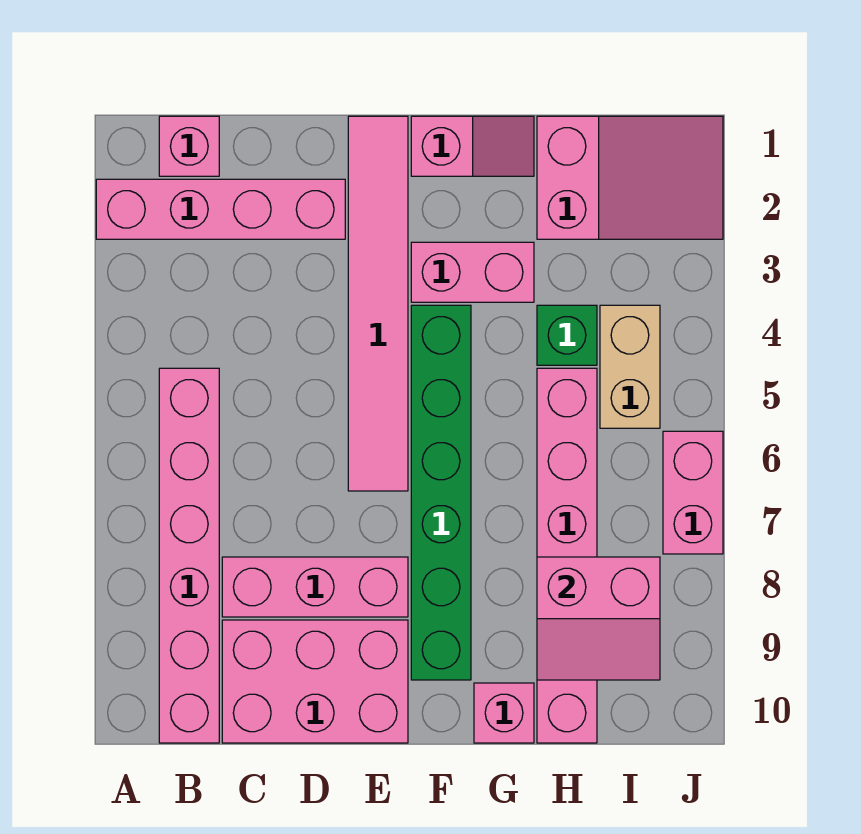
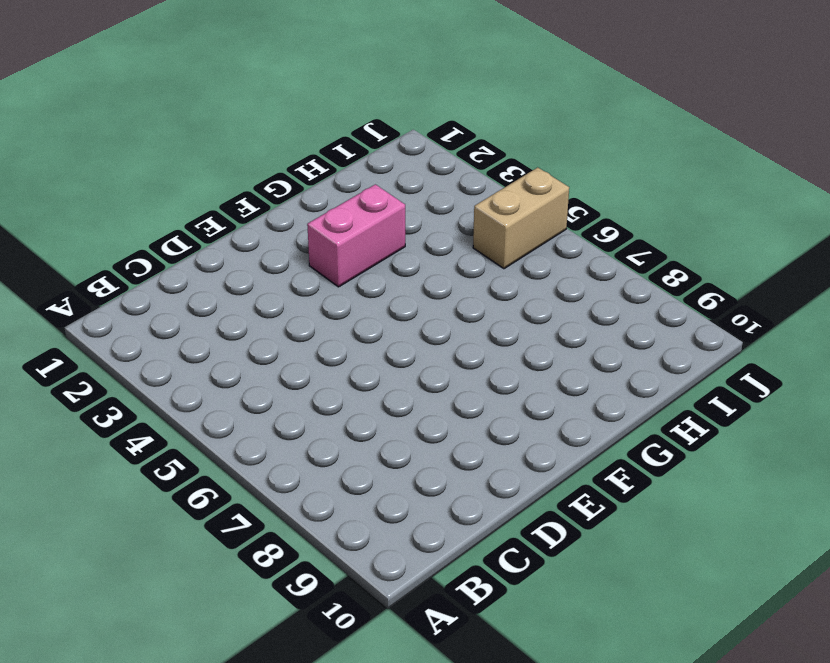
tan brick I5:J5 level 1 -> tan brick I4:I5 level 1
none -> pink brick A2:D2 level 1
none -> pink brick B1 level 1
none -> pink brick B5:B10 level 1

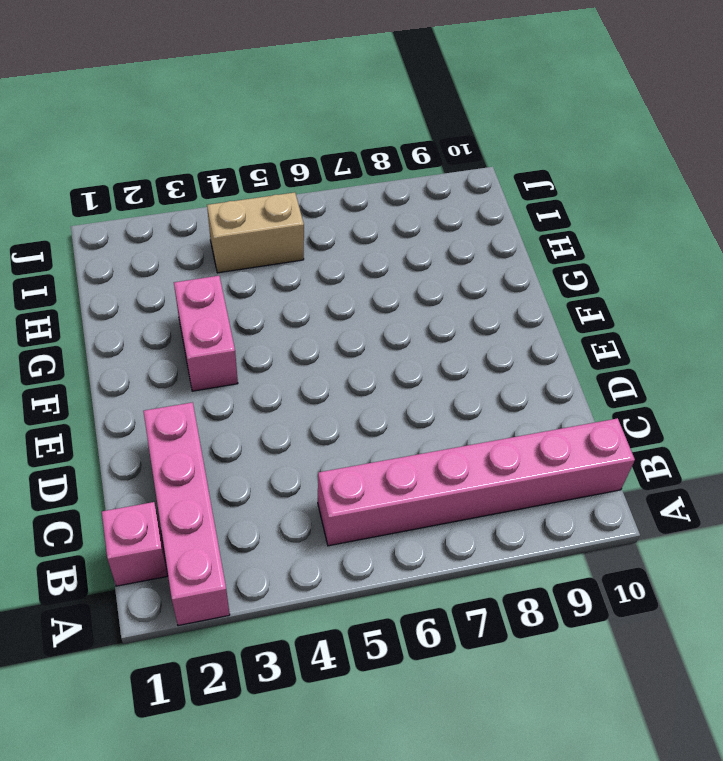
none -> pink brick C8:E8 level 1
none -> pink brick C9:E10 level 1
none -> pink tile E1:E6 level 1

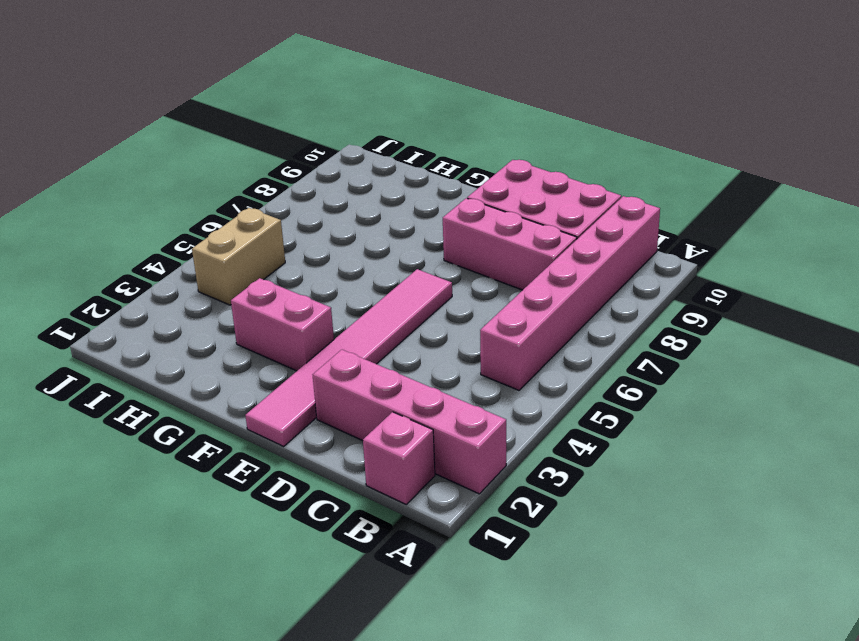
none -> pink slope F1:G1 level 1 top F
none -> green brick F4:F9 level 1
none -> pink brick G10 level 1

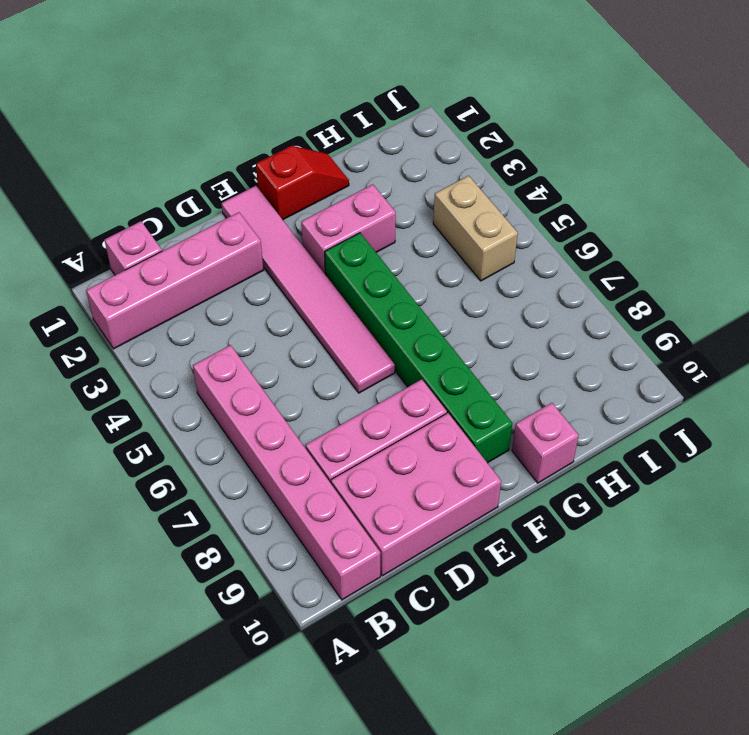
red slope F1:G1 level 1 top F -> pink slope F1:G1 level 1 top F
none -> pink slope H1:J2 level 1 top H
none -> green brick H4 level 1
none -> pink brick H5:H10 level 1

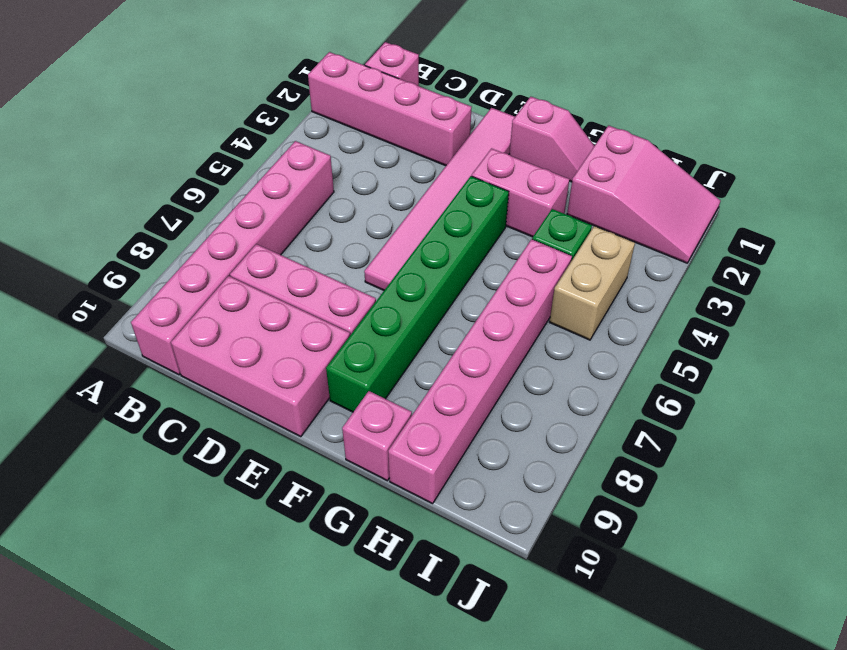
none -> pink brick J6:J7 level 1
none -> pink slope H8:I9 level 2 top 8

